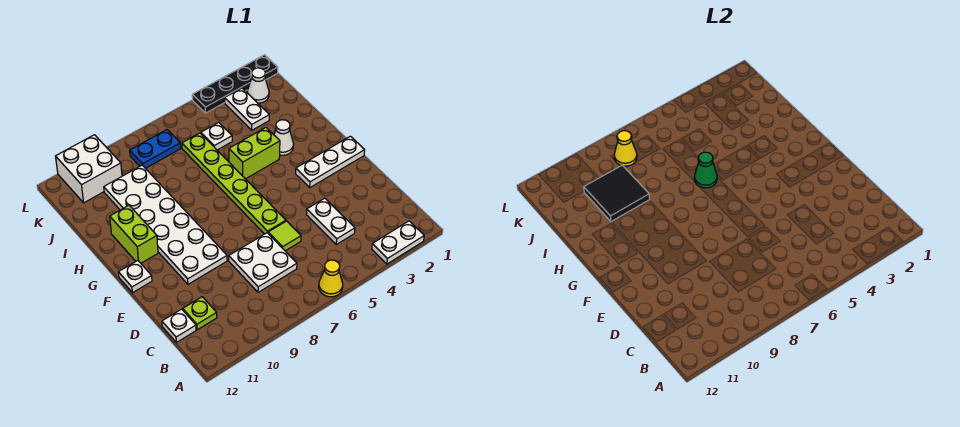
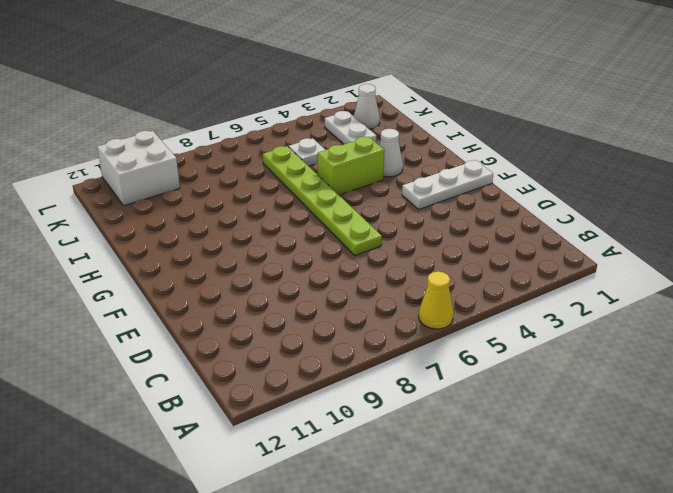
none -> white plate A2:A3 level 1
none -> white plate C4:D4 level 1
none -> white plate C7:D8 level 1

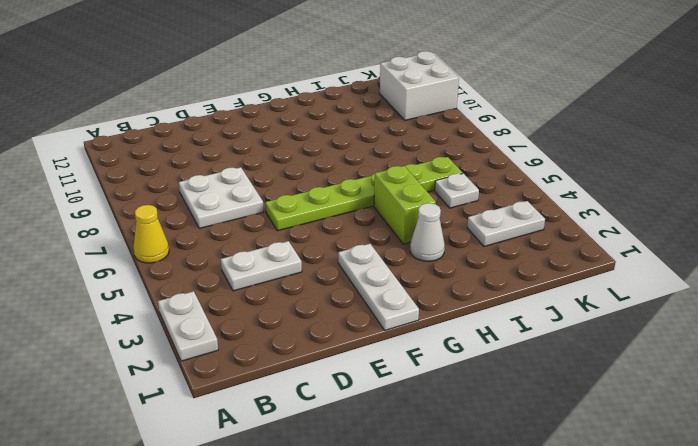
none -> lime plate C11 level 1
none -> white plate C12 level 1
none -> lime tile D6 level 1

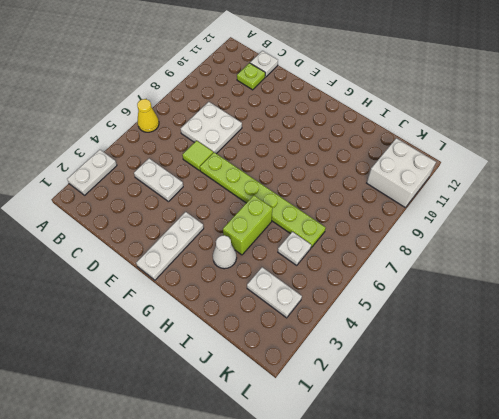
none -> white plate E9:J10 level 1
none -> white plate F12 level 1
none -> lime brick G11:H11 level 1

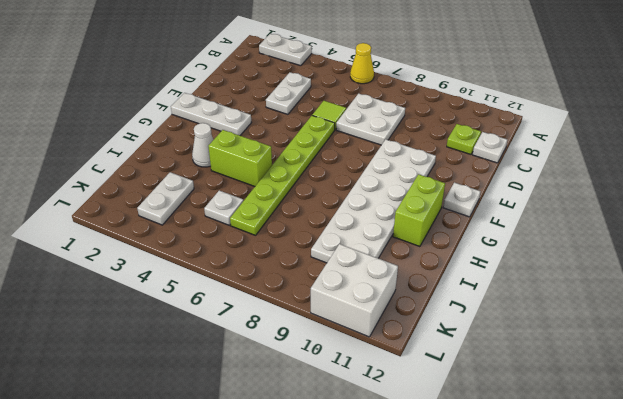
none -> white cone K2 level 1
none -> blue plate K7:K8 level 1
none -> black plate L1:L4 level 1

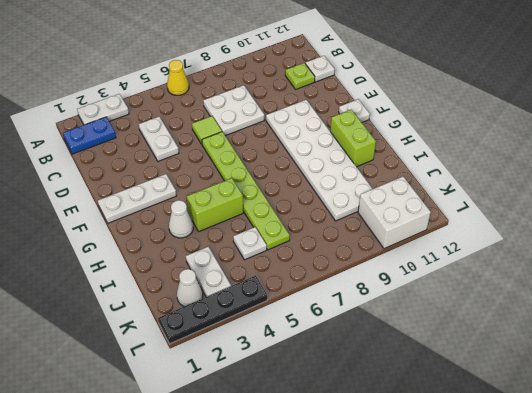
blue plate B1:B2 level 1 -> blue plate K7:K8 level 1
none -> green cone H6 level 2
none -> black tile I9:J10 level 2
none -> yellow cone K8 level 2

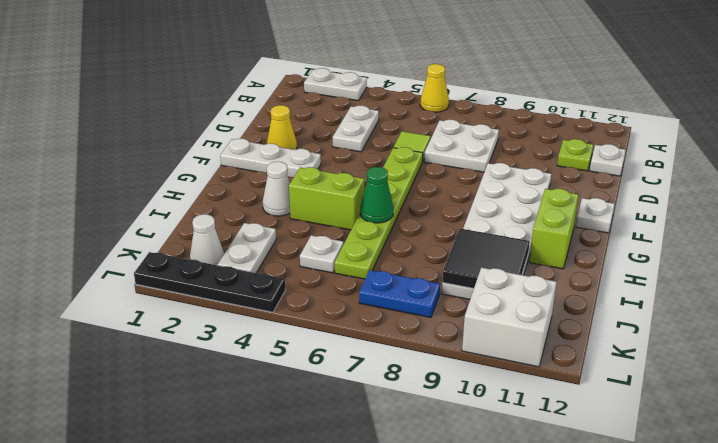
yellow cone E2 level 1 -> yellow cone K8 level 2

